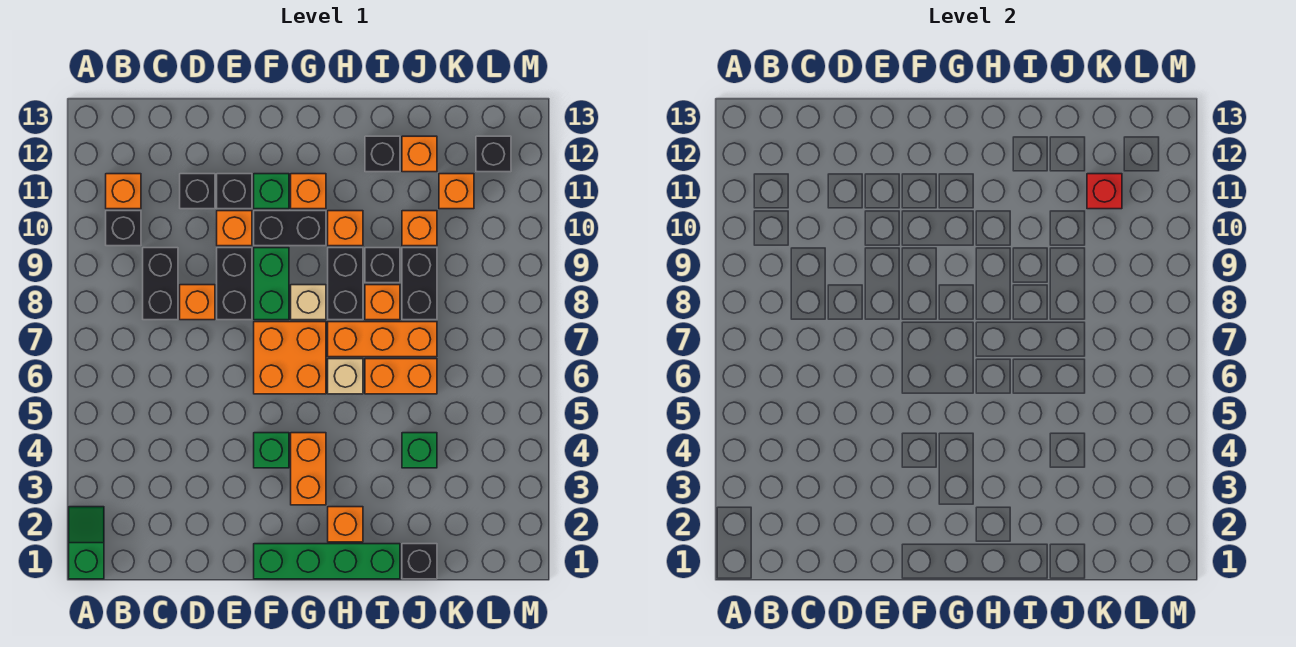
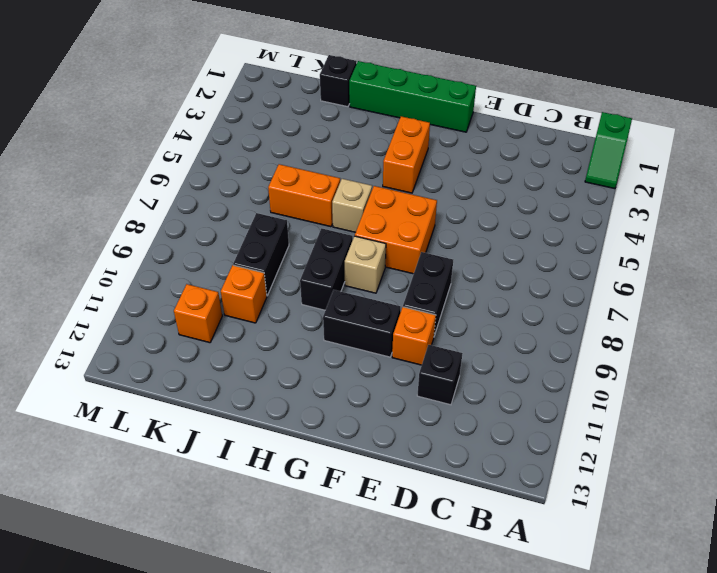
none -> black brick B10 level 1
none -> orange brick B11 level 1
none -> black brick C8:C9 level 1
none -> orange brick D8 level 1

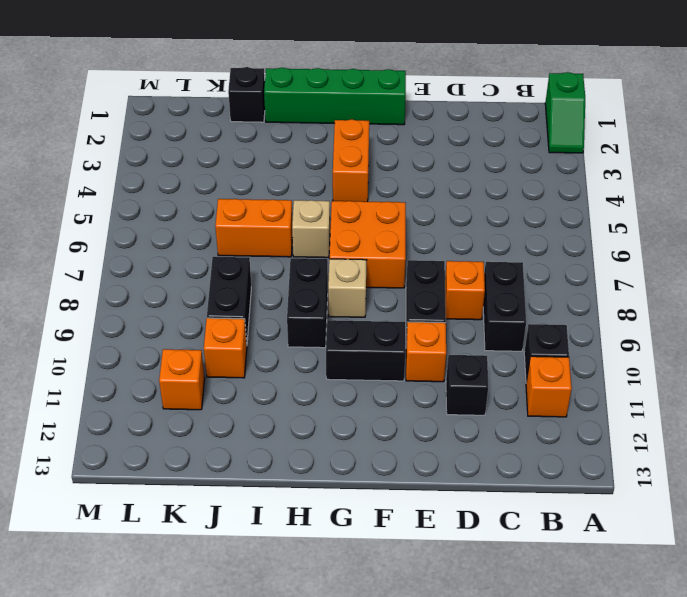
none -> black brick E11 level 1
none -> green brick F4 level 1
none -> green brick F8:F9 level 1
none -> green brick F11 level 1

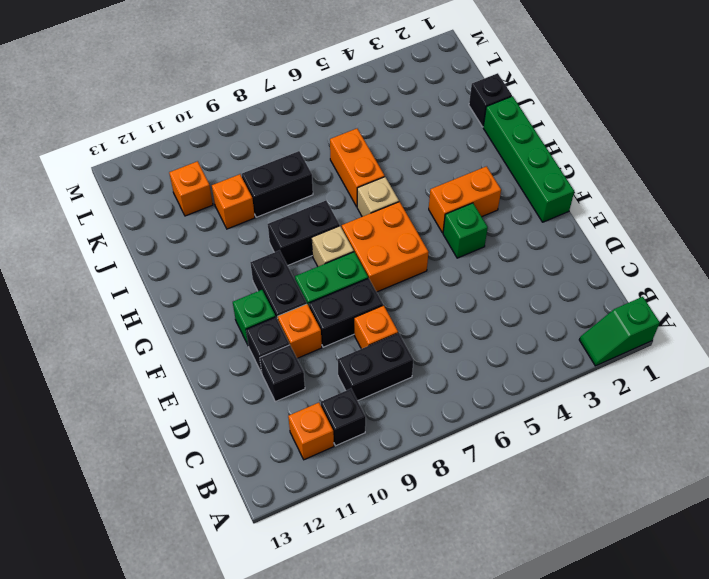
none -> orange brick G11 level 1
none -> orange brick H2 level 1
none -> orange brick H7:J7 level 1
none -> orange brick H10 level 1

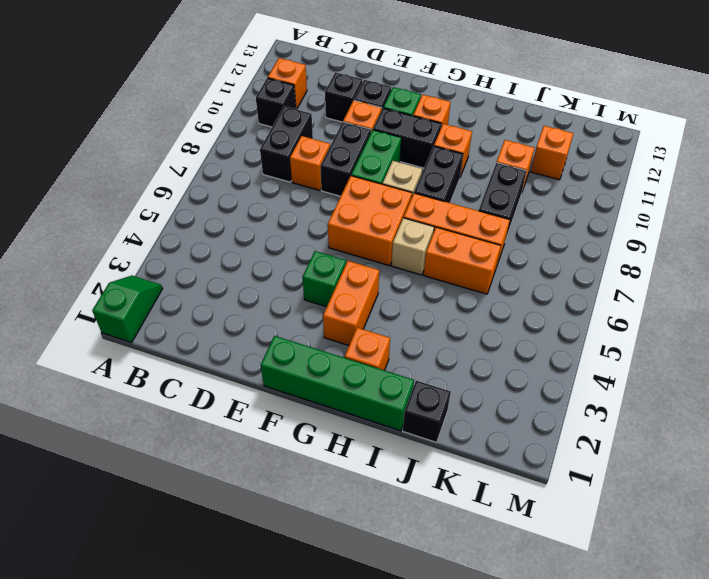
none -> orange brick I8 level 1
none -> black brick I9 level 1
none -> black brick I12 level 1
none -> green brick J4 level 1

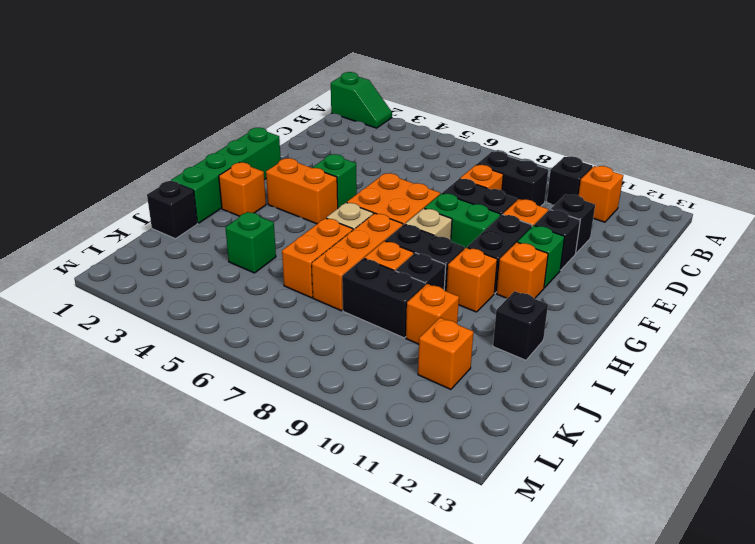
none -> orange brick J12 level 1
none -> black brick L12 level 1
none -> red brick K11 level 2

